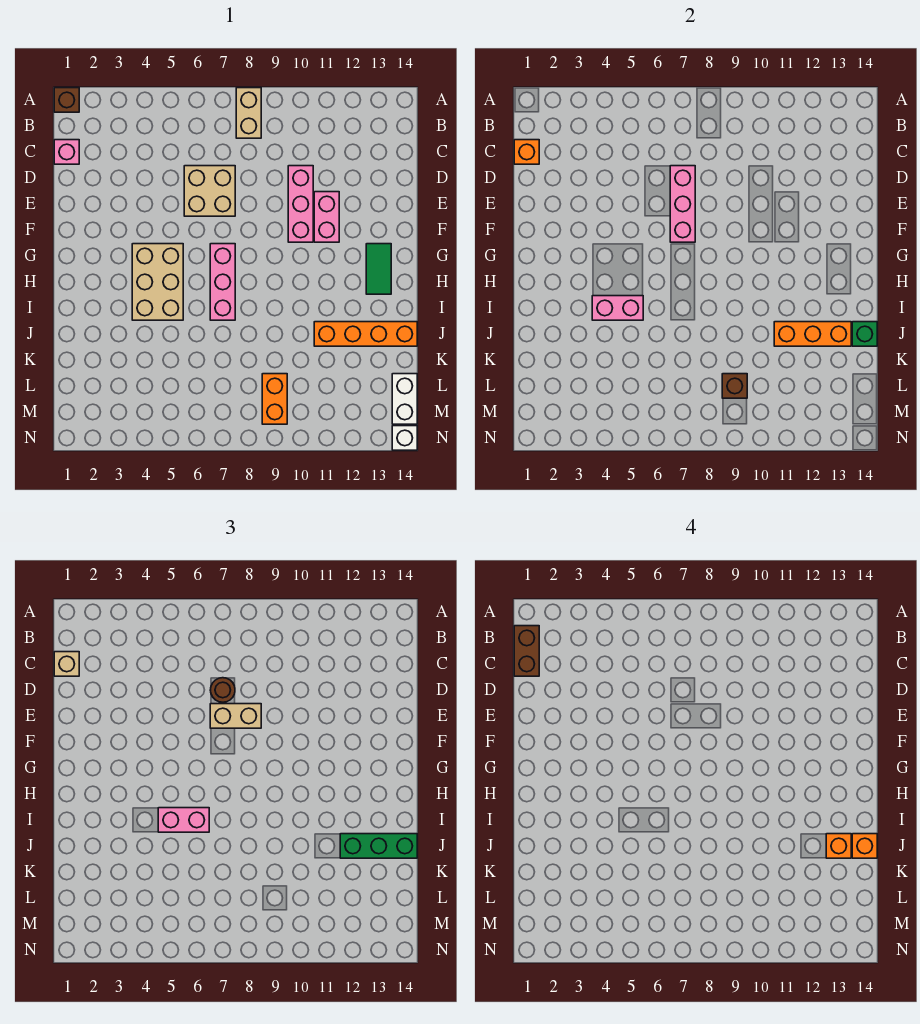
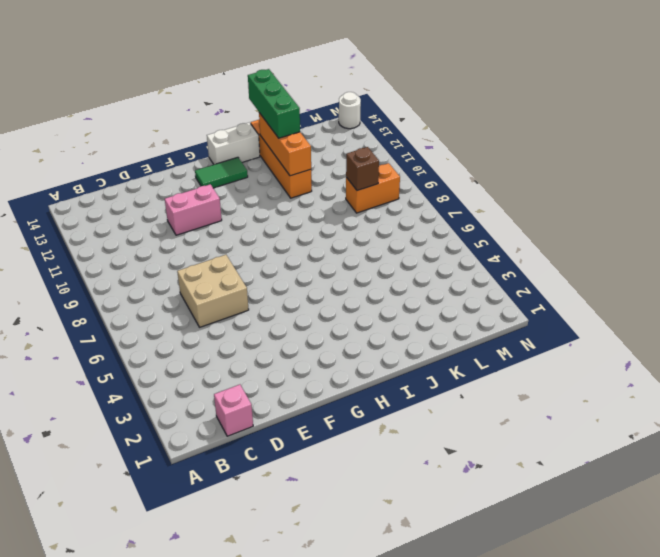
white brick H14:I14 level 1 -> white brick L14:M14 level 1
white round brick N14 level 1 -> white brick N14 level 1
none -> brown brick A1 level 1
none -> tan brick A8:B8 level 1
none -> pink brick D10:F10 level 1

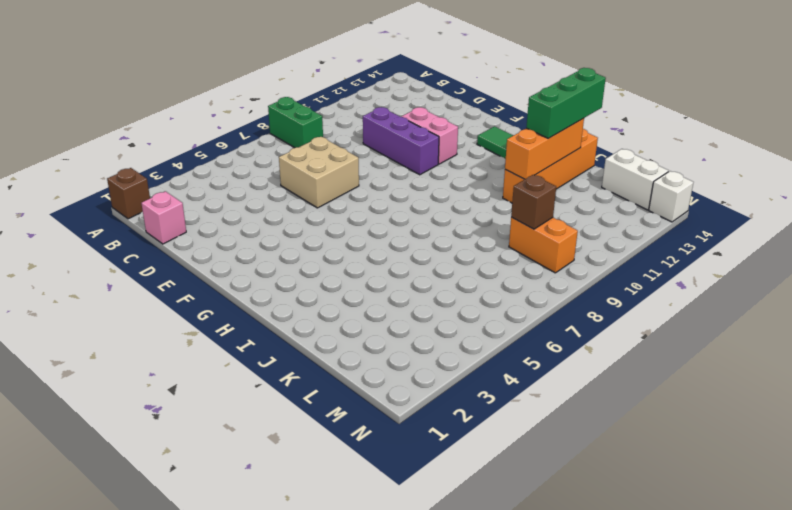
green brick A8:B8 level 1 -> tan brick A8:B8 level 1
purple brick D10:F10 level 1 -> pink brick D10:F10 level 1
none -> tan brick G4:I5 level 1
none -> pink brick G7:I7 level 1
none -> orange brick C1 level 2

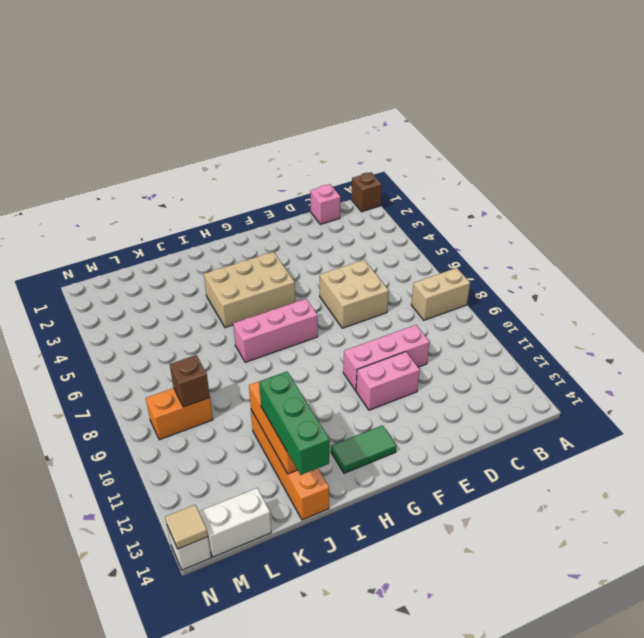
tan tile N14 level 2 -> none
none -> orange brick C1 level 2
none -> pink brick D7:F7 level 2
none -> pink brick I4:I5 level 2

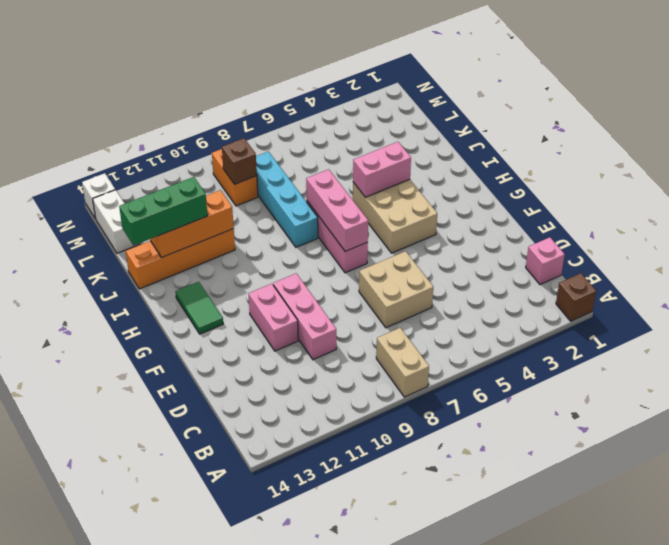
pink brick G7:I7 level 2 -> pink brick D7:F7 level 2
cyan brick I8:L8 level 1 -> none
none -> orange brick C1 level 2
none -> green brick J14 level 2
none -> tan brick C1 level 3

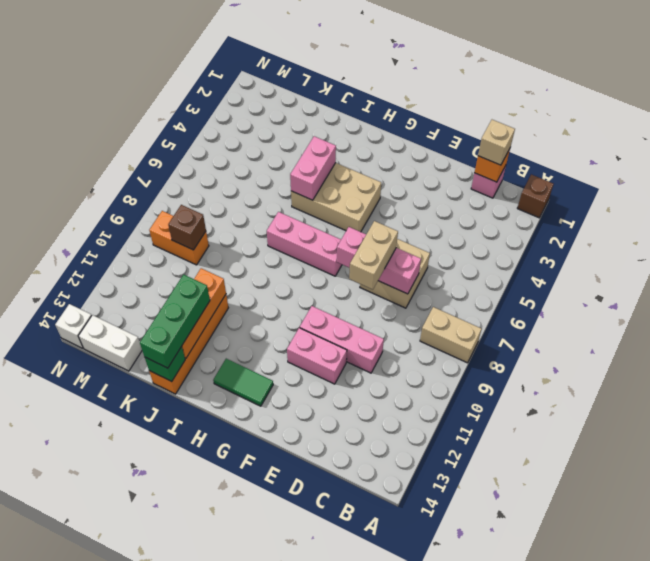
none -> brown round brick D7 level 3
none -> pink brick I5:I6 level 3
none -> brown brick B1:C1 level 4

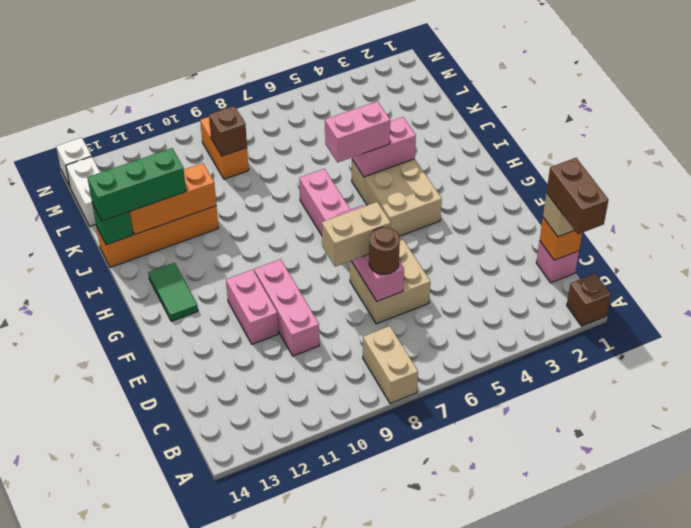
none -> orange brick J13 level 4
none -> orange brick J14 level 4

